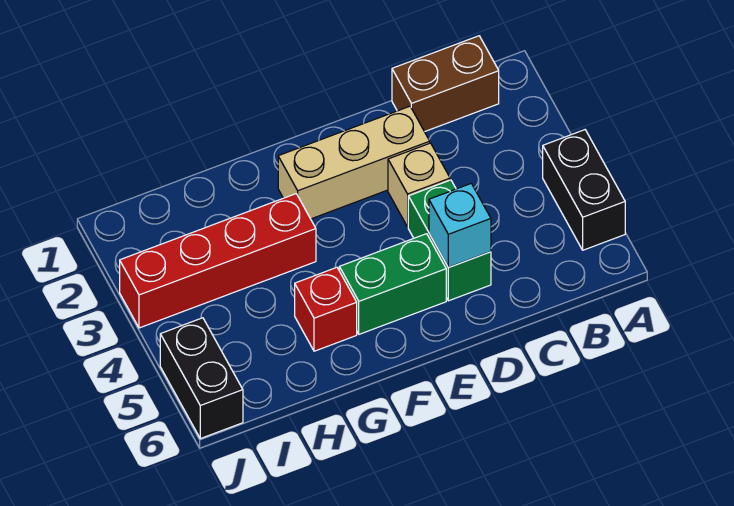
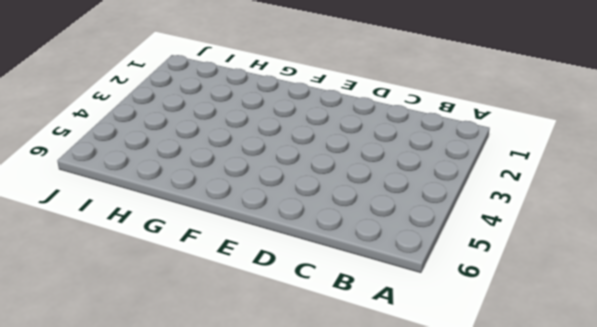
none -> black brick A4:A5 level 1
none -> brown brick B1:C1 level 1

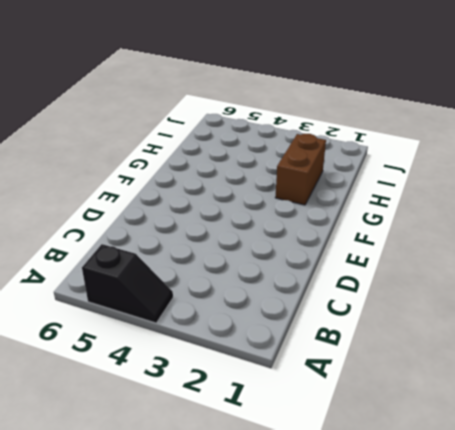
black slope A4:A5 level 1 top 5 -> black brick A4:A5 level 1
brown brick G2:H2 level 1 -> brown brick B1:C1 level 1
none -> tan brick D2:F2 level 1
none -> tan brick D3 level 1

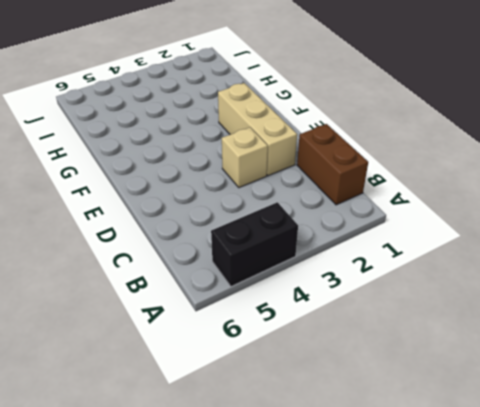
none -> green brick D4:D5 level 1
none -> green brick E5:F5 level 1

